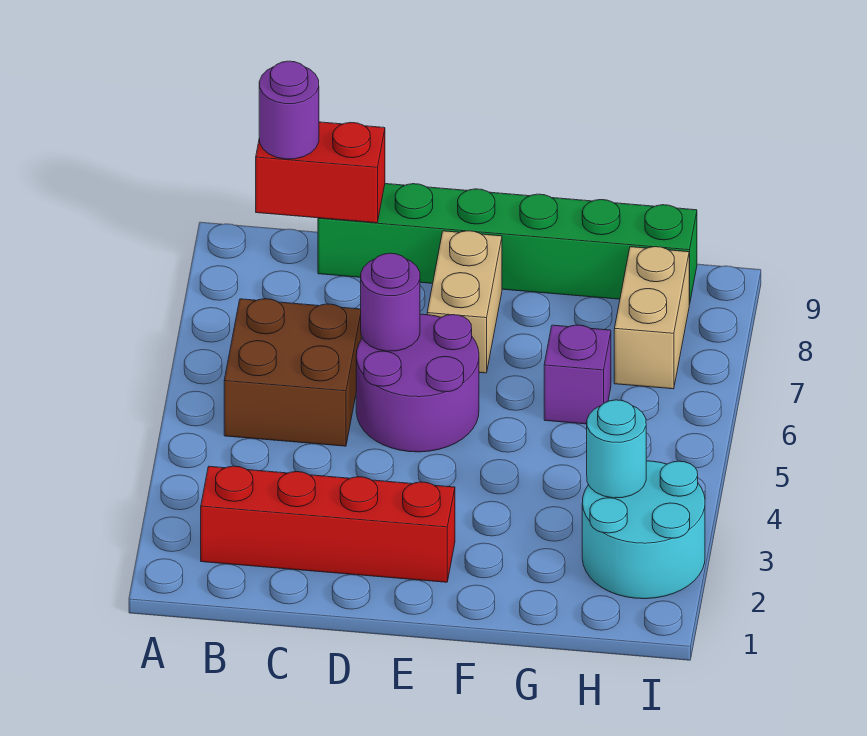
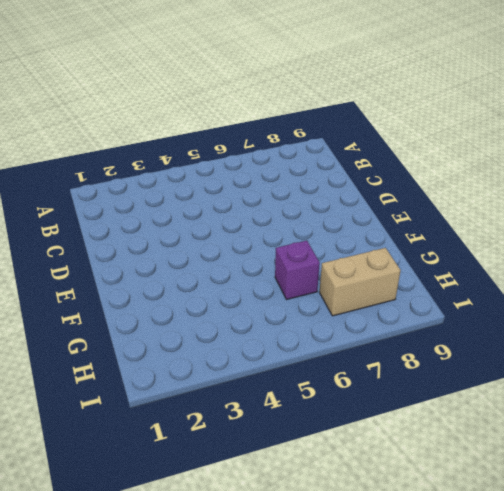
none -> red brick B2:E2 level 1
none -> brown brick B5:C6 level 1
none -> green brick C9:H9 level 1

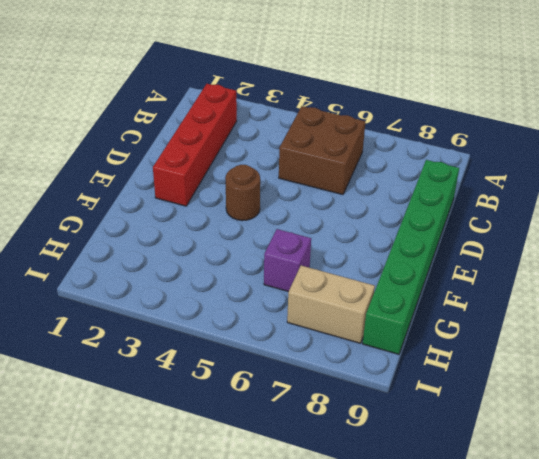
brown round brick E4 level 1 -> none
none -> purple round brick D5:E6 level 1
none -> tan brick E7:E8 level 1
none -> cyan round brick H2:I3 level 1

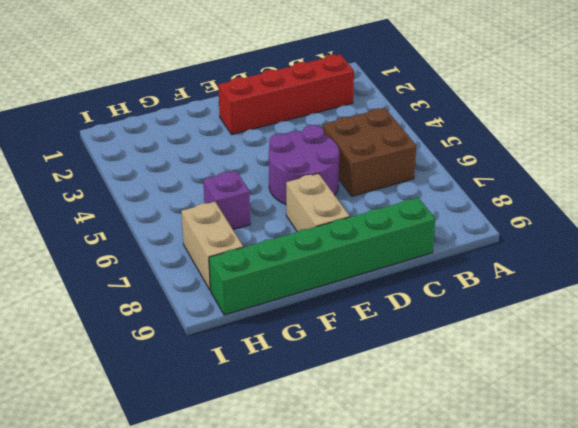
none -> cyan round brick H2:I3 level 1
none -> red brick B9:C9 level 2
none -> purple round brick D6 level 2

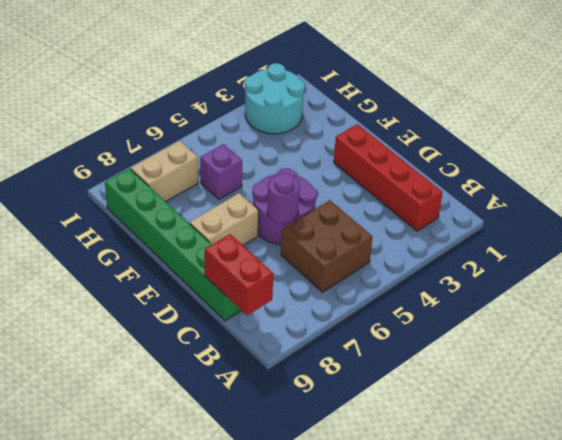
none -> cyan round brick H3 level 2
none -> purple round brick B9 level 3

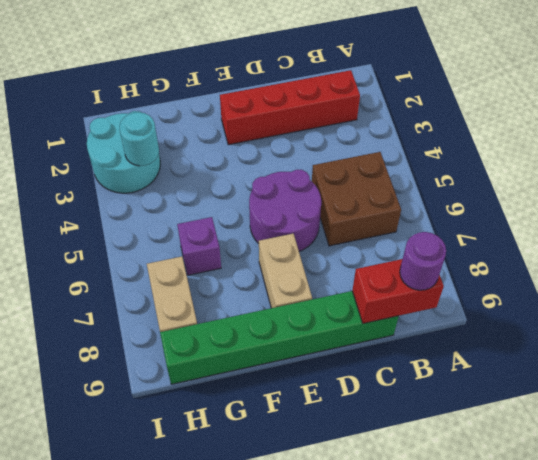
none -> purple round brick D6 level 2

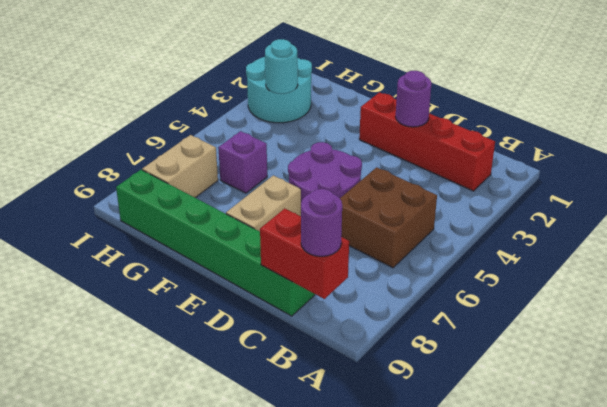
purple round brick D2 level 2 -> purple round brick D6 level 2

